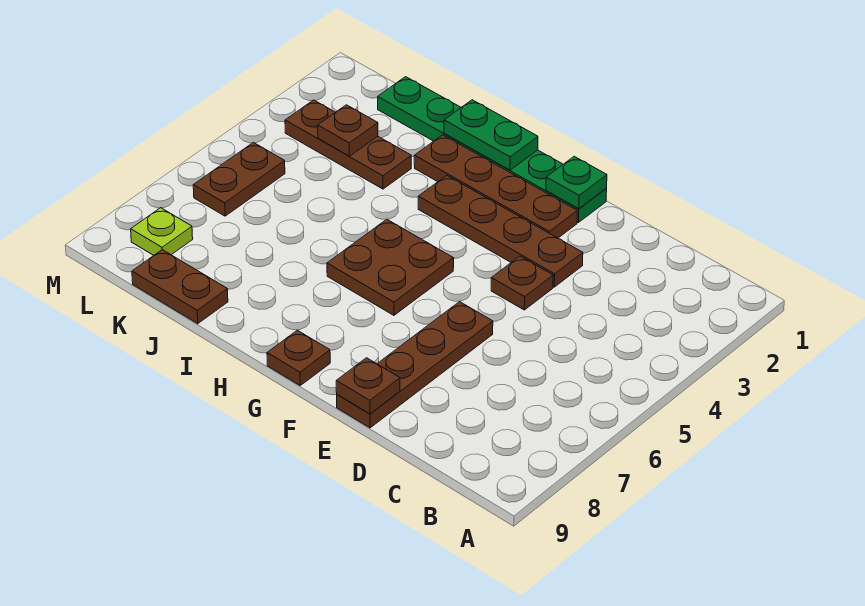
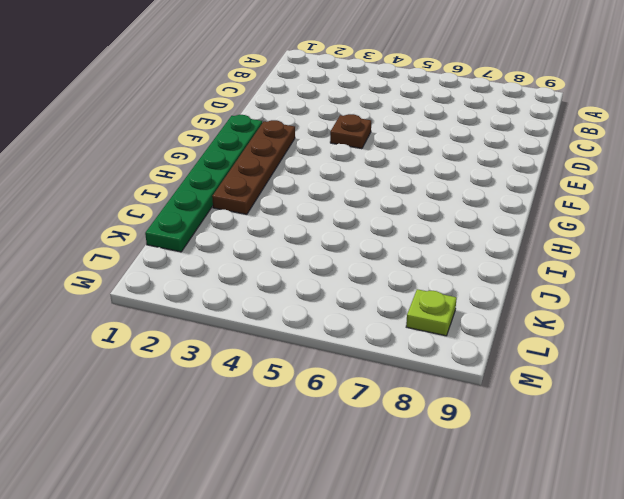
none -> brown plate E3:H3 level 1
none -> brown plate E6:E9 level 1
none -> brown plate G5:H6 level 1

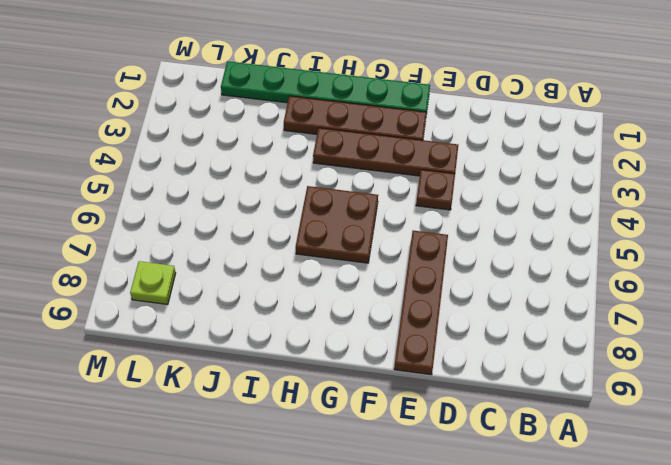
none -> brown plate G9 level 1
none -> brown plate J3:L3 level 1
none -> brown plate J9:K9 level 1

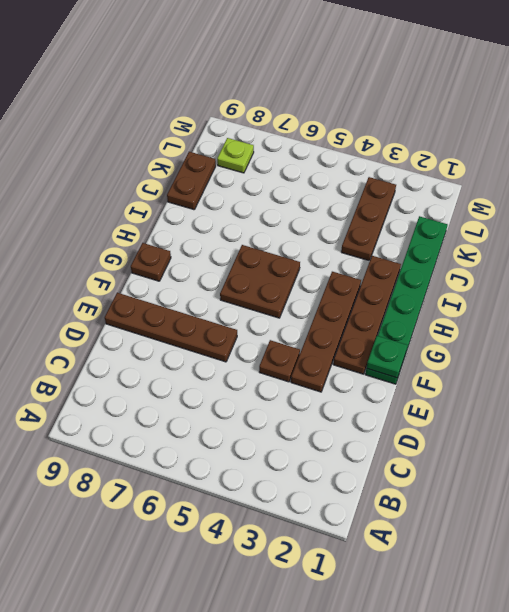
none -> brown plate L5:L6 level 1
none -> brown plate E9 level 2
none -> green plate H1:I1 level 2

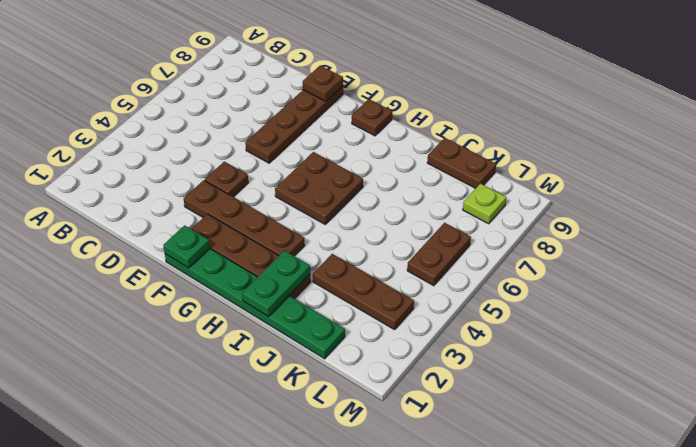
green plate I1:I2 level 2 -> green plate H1:I1 level 2
none -> brown plate K3 level 2

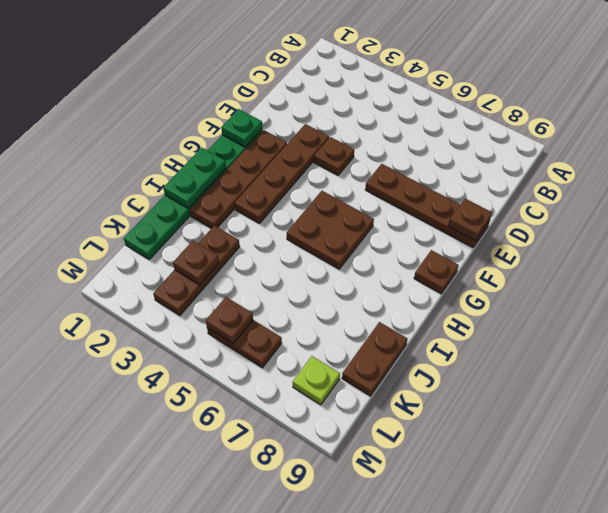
brown plate L5 level 2 -> none

